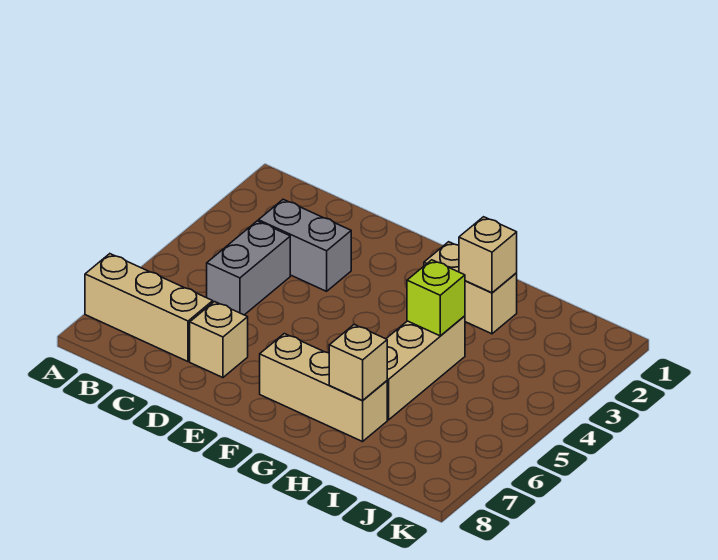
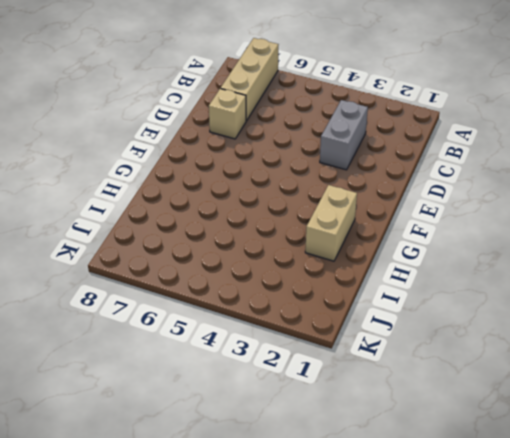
none -> grey brick C4:C5 level 1
none -> tan brick F7:H7 level 1

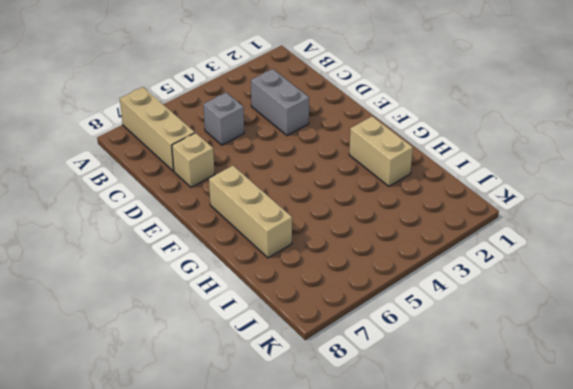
grey brick C5 level 1 -> grey brick C4:C5 level 1
none -> tan brick H4:H6 level 1
none -> tan brick H2 level 2

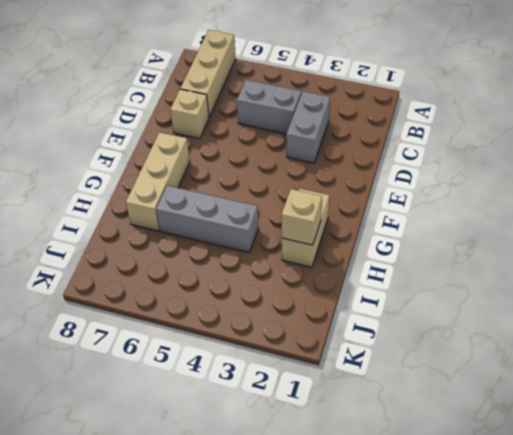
grey brick H4:H6 level 1 -> tan brick H4:H6 level 1
none -> lime brick H4 level 2
none -> tan brick H7 level 2

